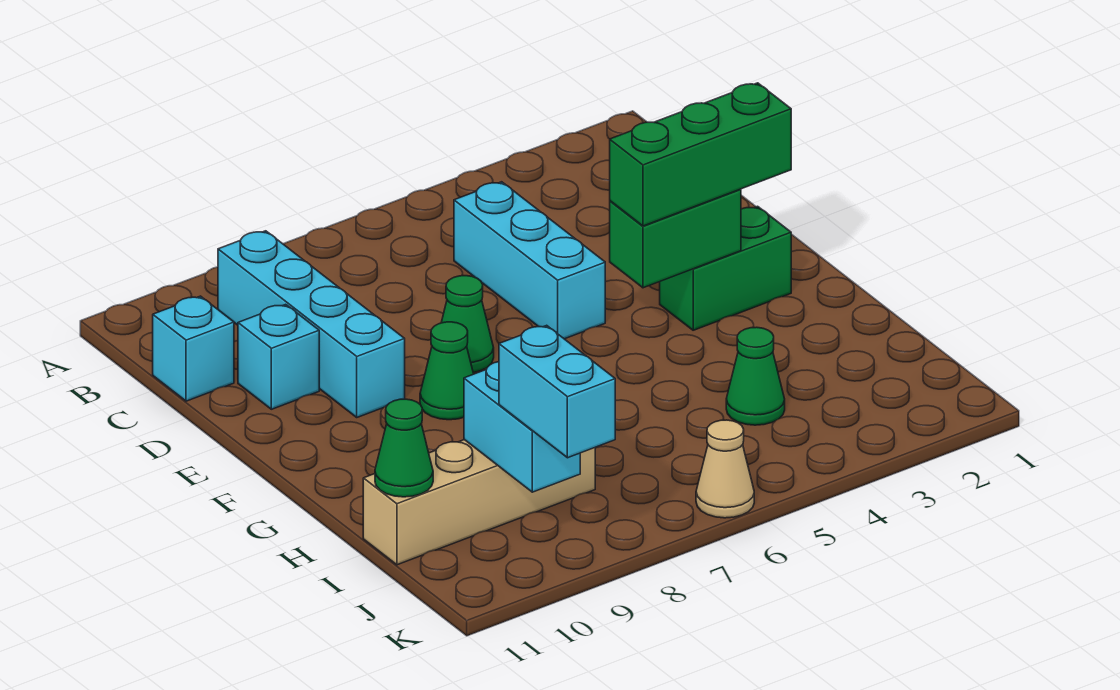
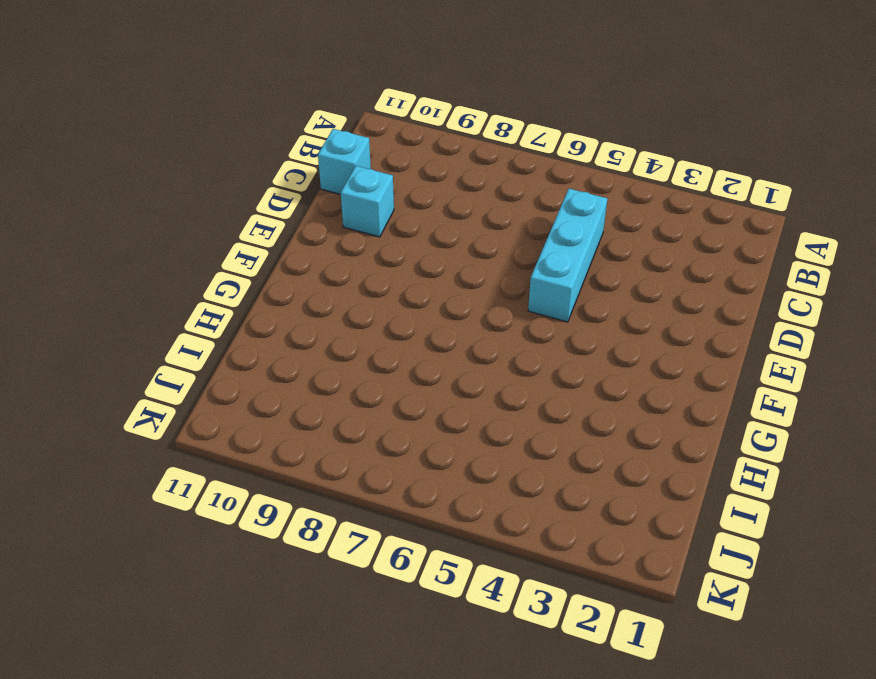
none -> cyan brick B9:E9 level 1
none -> green cone E7 level 1
none -> green brick F2:F3 level 1

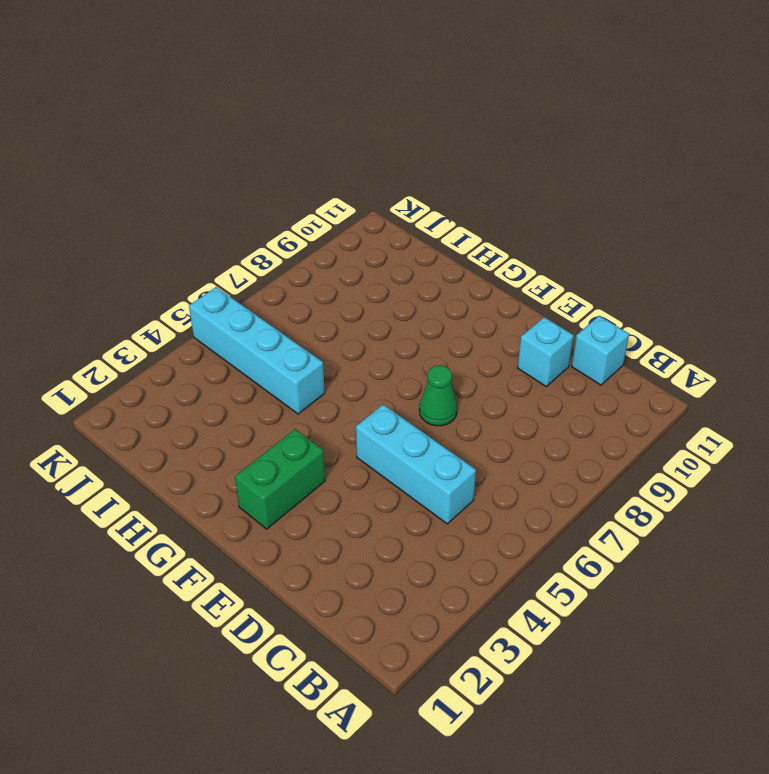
cyan brick H5:K5 level 1 -> cyan brick B9:E9 level 1
none -> green cone F8 level 1
none -> green cone I4 level 1
none -> tan brick I8:I11 level 1

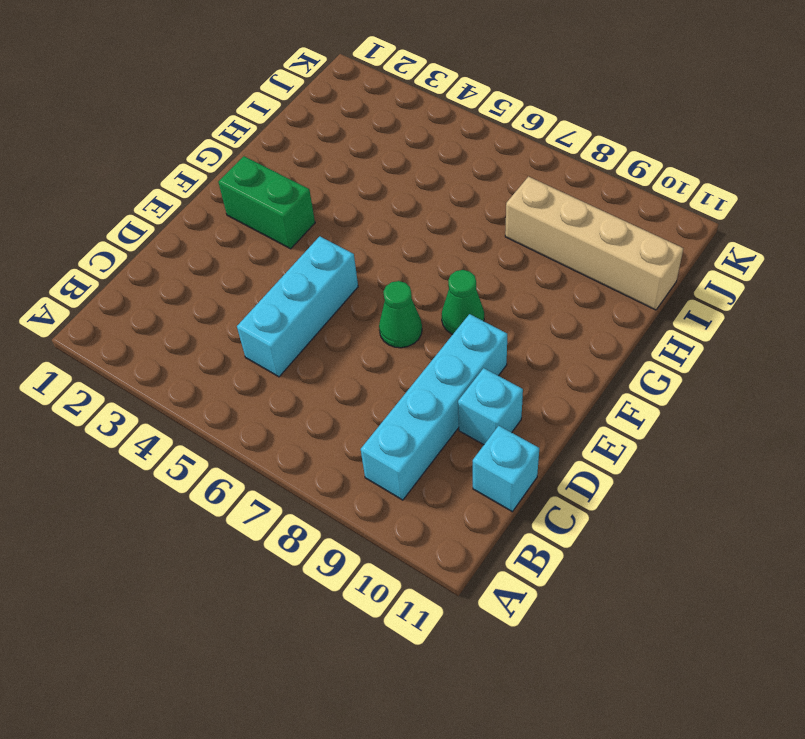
none -> green cone I4 level 1
none -> tan cone K6 level 1
none -> green brick F3:F4 level 2

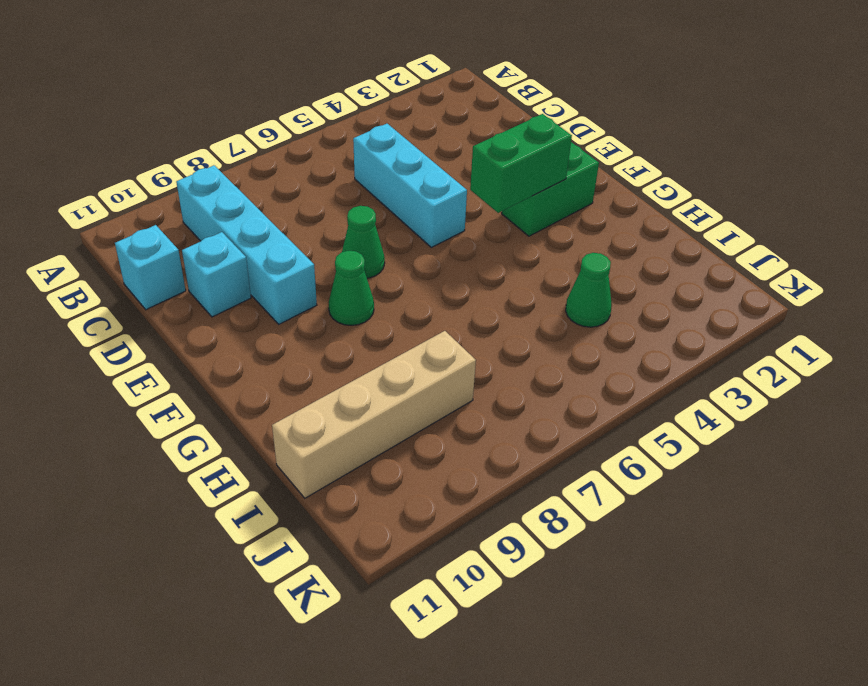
none -> tan cone K6 level 1
none -> cyan brick I9:J9 level 2
none -> green cone I11 level 2

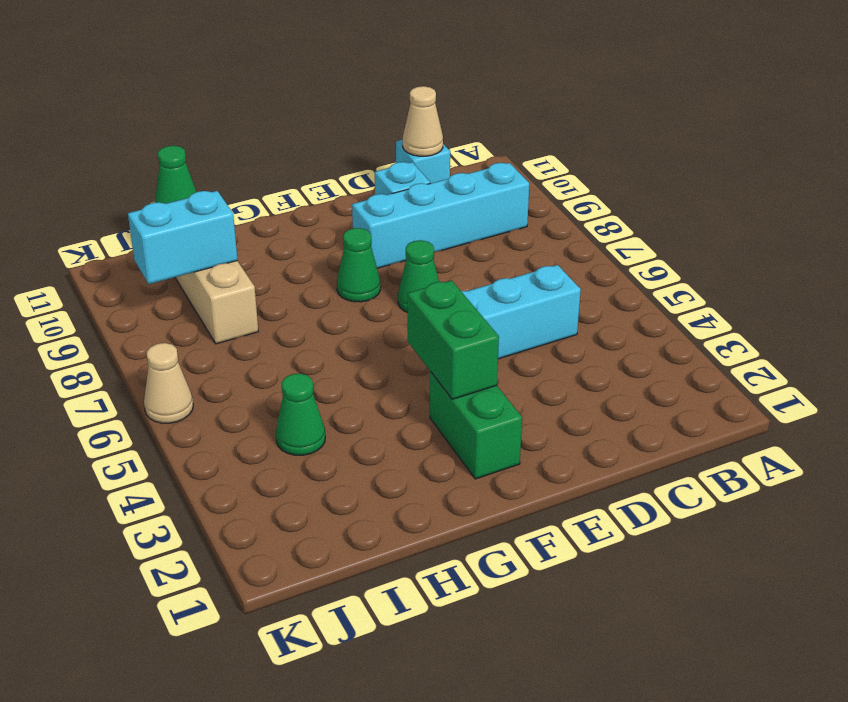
tan cone C11 level 2 -> none
none -> green brick F2:F4 level 3
none -> cyan brick J9:K9 level 3

